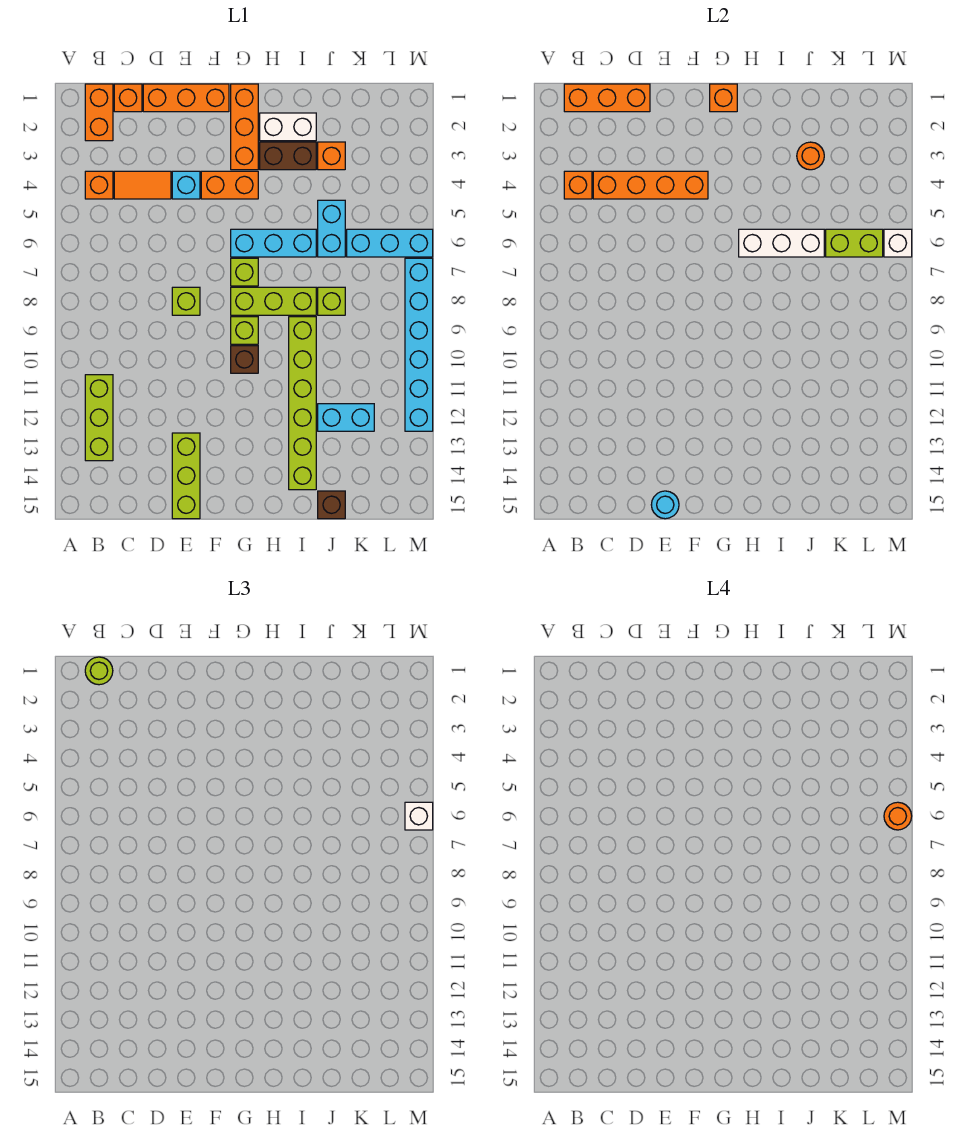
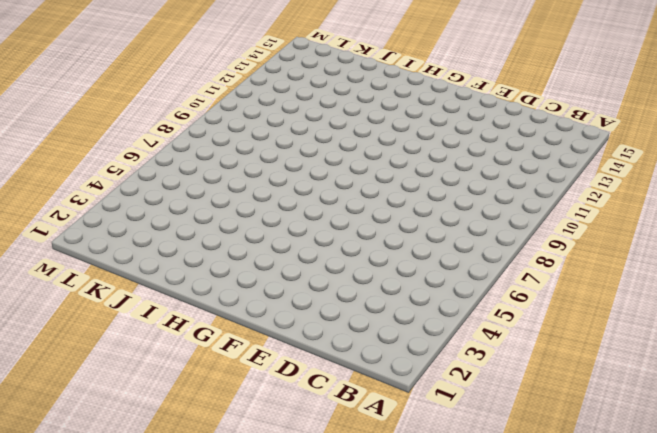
none -> orange brick B1:B2 level 1
none -> orange brick B4 level 1
none -> lime brick B11:B13 level 1
none -> orange brick C1 level 1

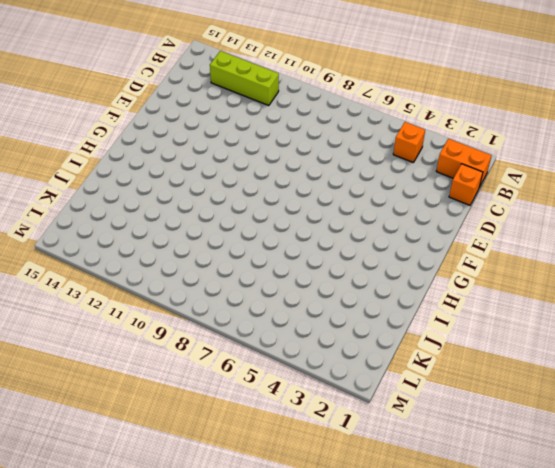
none -> orange tile C4:D4 level 1
none -> orange brick D1:F1 level 1
none -> cyan brick E4 level 1
none -> lime brick E8 level 1

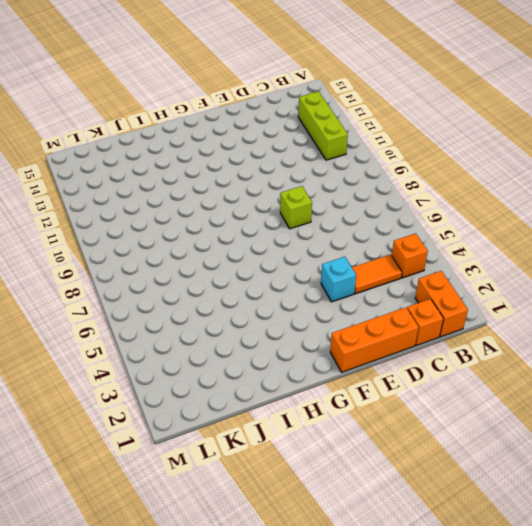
none -> lime brick E13:E15 level 1
none -> orange brick F4:G4 level 1
none -> orange brick G1:G3 level 1
none -> cyan brick G6:I6 level 1

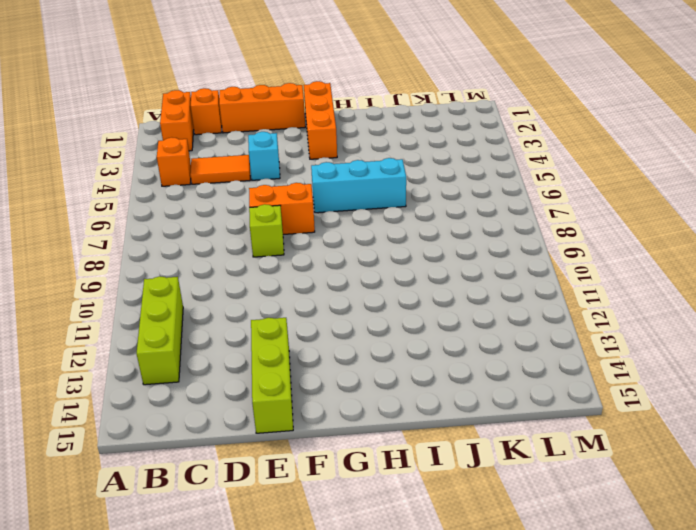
orange brick E7:F7 level 1 -> orange brick F4:G4 level 1
none -> lime brick G7 level 1
none -> lime brick G8:I8 level 1
none -> lime brick G9 level 1
none -> brown brick G10 level 1

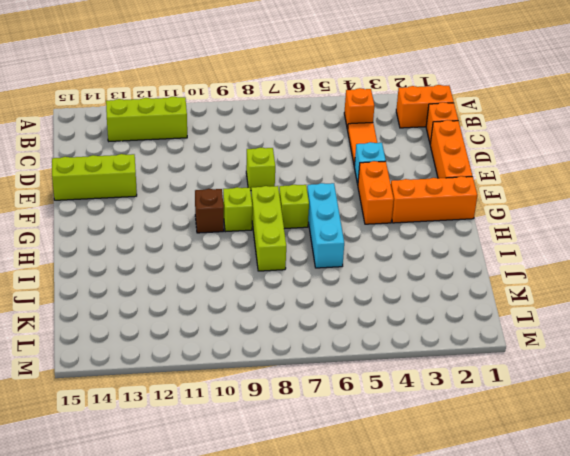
none -> white brick H2:I2 level 1
none -> brown brick H3:I3 level 1
none -> lime brick I9:I14 level 1
none -> orange brick J3 level 1

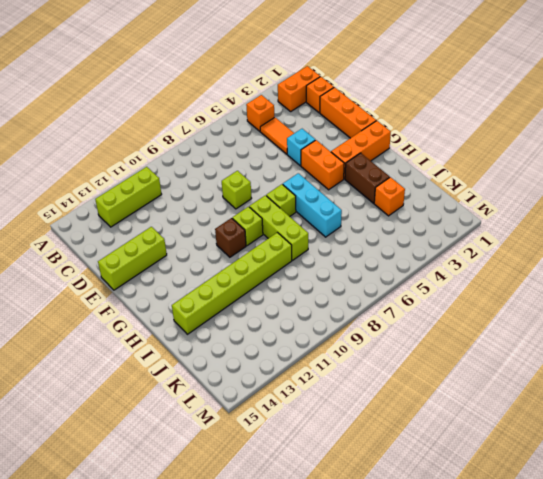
none -> white brick H2:I2 level 1
none -> cyan brick J5:J6 level 1
none -> lime brick J8 level 1
none -> cyan brick J12:K12 level 1

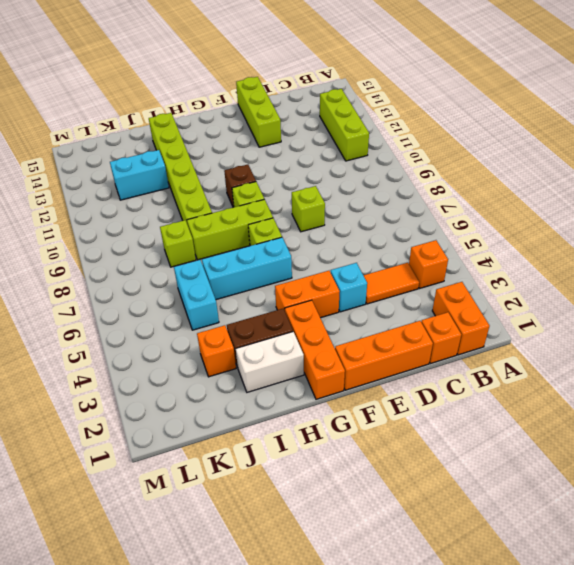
none -> brown brick J15 level 1
none -> cyan brick K6:M6 level 1
none -> cyan brick M7:M12 level 1
none -> orange brick B1:D1 level 2

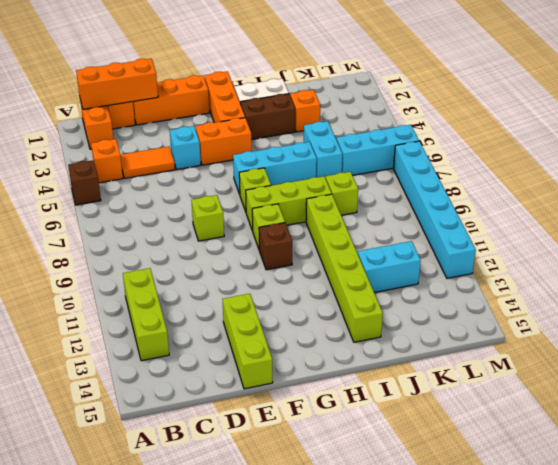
brown brick A5 level 1 -> brown brick J15 level 1
none -> orange brick B4 level 2
none -> orange brick C4:F4 level 2
none -> cyan round brick E15 level 2
none -> orange brick G1 level 2

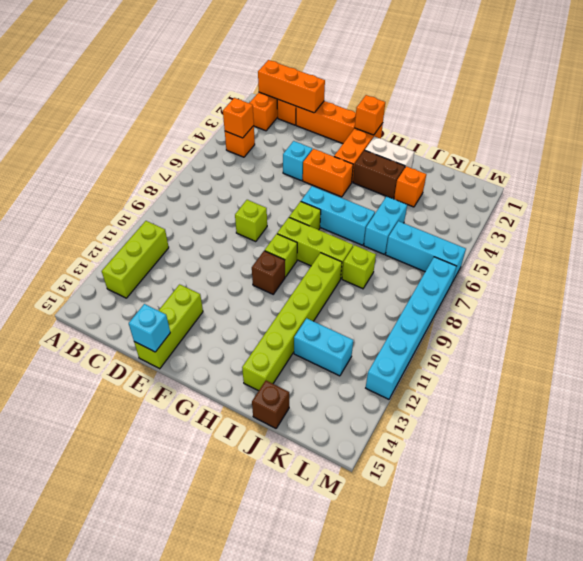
cyan brick E15 level 2 -> cyan round brick E15 level 2
none -> orange tile C4:D4 level 1
none -> orange brick C4:F4 level 2
none -> white brick H6:J6 level 2
none -> orange round brick J3 level 2

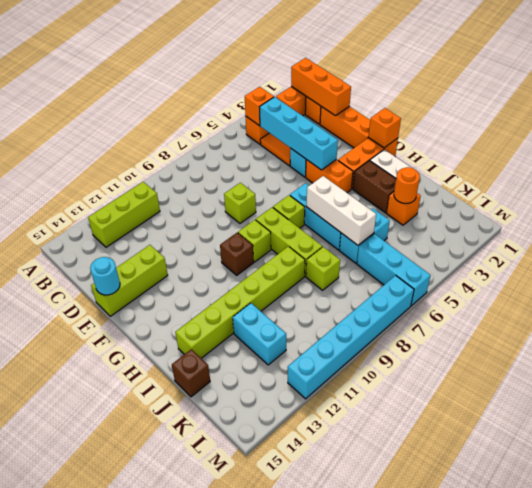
cyan brick C4:F4 level 2 -> orange brick C4:F4 level 2
none -> lime brick K6:L6 level 2
none -> white brick M6 level 2
none -> lime round brick B1 level 3
none -> white brick M6 level 3

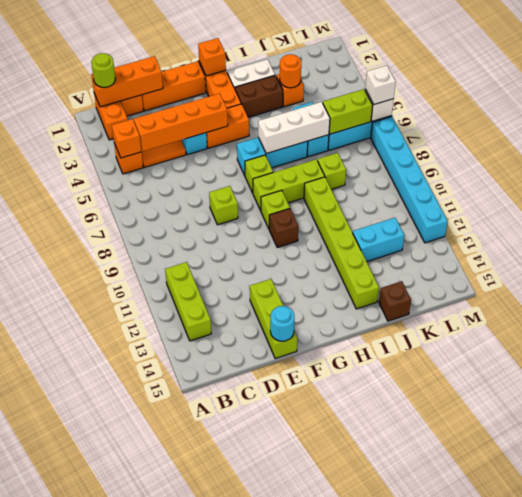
none -> orange round brick M6 level 4

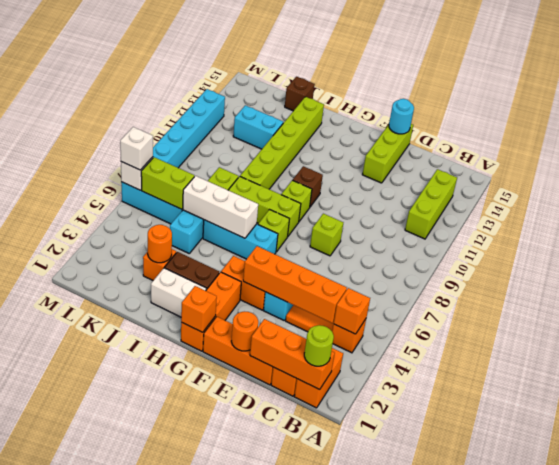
orange round brick E1 level 2 -> orange round brick M6 level 4

